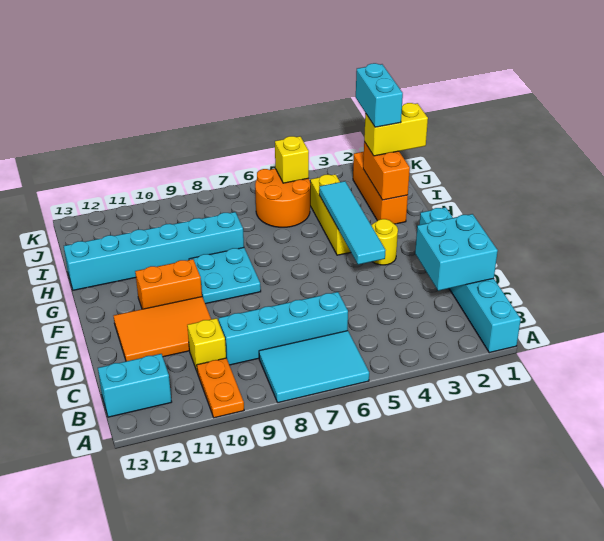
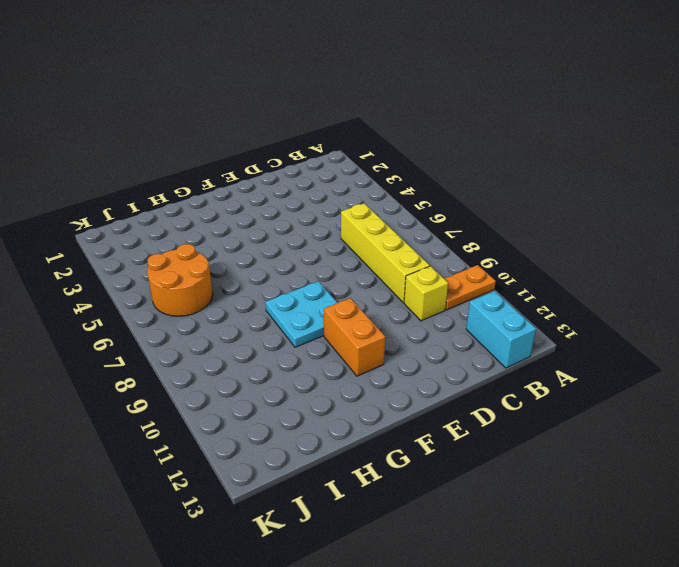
yellow brick C6:C9 level 1 -> cyan brick C6:C9 level 1
none -> cyan brick A1:F1 level 1
none -> cyan tile A6:B8 level 1
none -> orange tile D10:E12 level 1

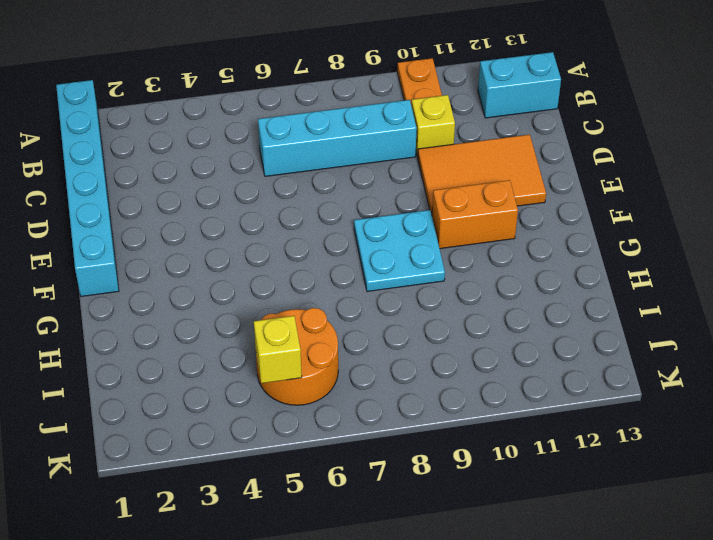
none -> cyan tile A6:B8 level 1
none -> yellow round brick F3 level 1
none -> yellow brick G4:I4 level 1

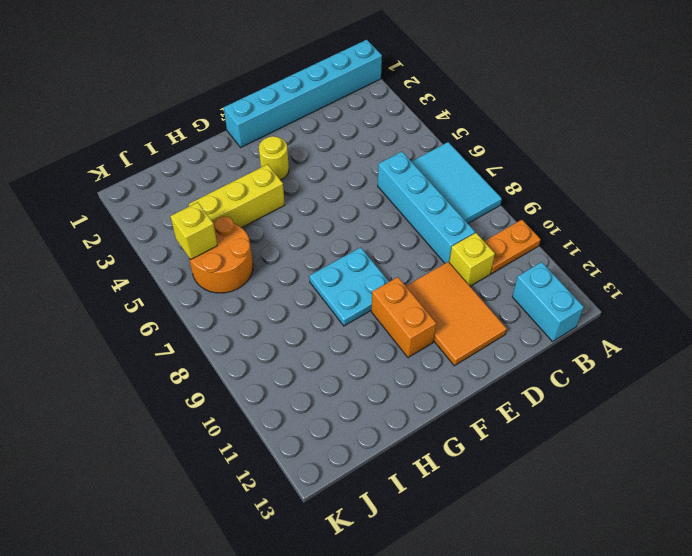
none -> orange brick H2:J2 level 1
none -> cyan brick H8:H13 level 1
none -> cyan brick C1:D2 level 2

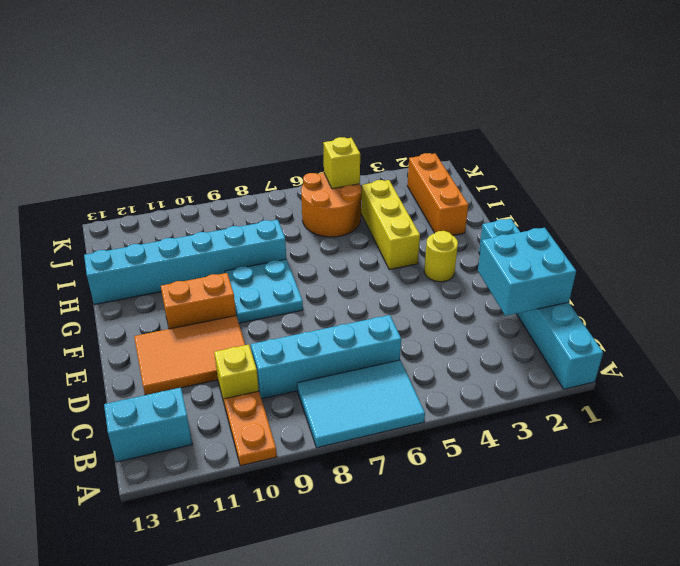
none -> cyan tile E4:H4 level 2
none -> orange brick H2:I2 level 2
none -> yellow brick I1:I2 level 3

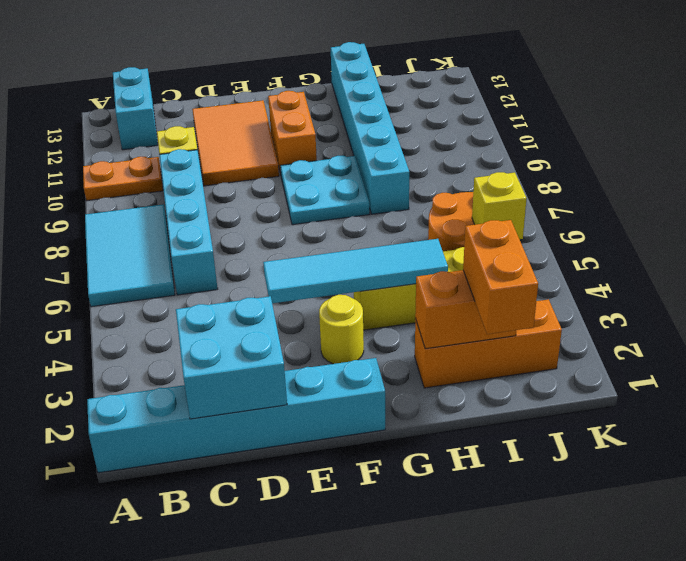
orange brick I1:I2 level 3 -> yellow brick I1:I2 level 3
none -> cyan brick I2:J2 level 4

